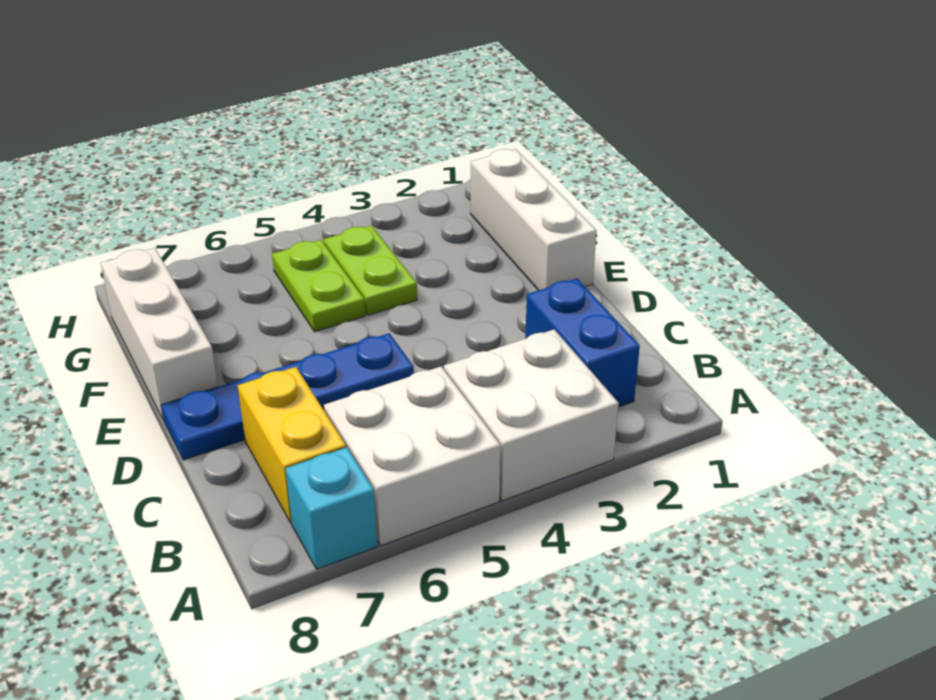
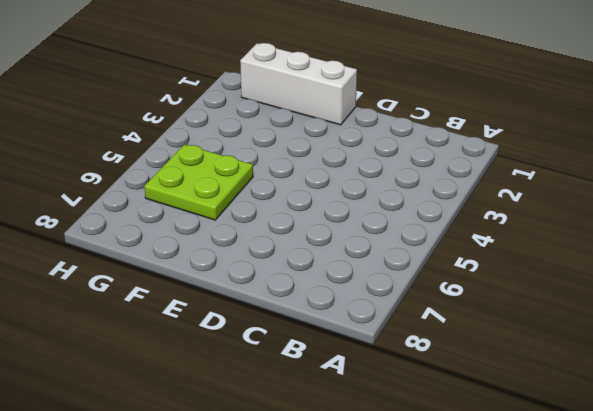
lime plate F5:G6 level 1 -> lime plate F5:G5 level 1
none -> white brick A3:B4 level 1
none -> white brick A5:B6 level 1

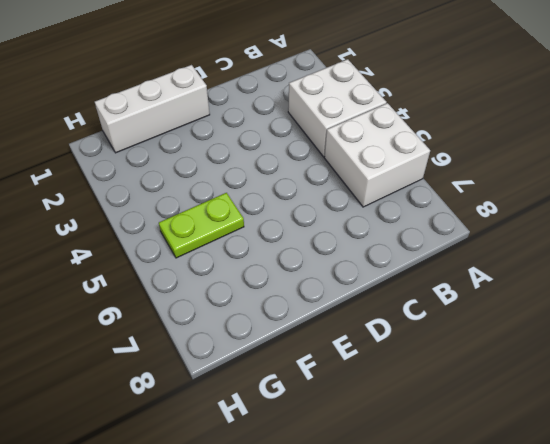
none -> cyan brick A7 level 1
none -> blue brick B2:C2 level 1

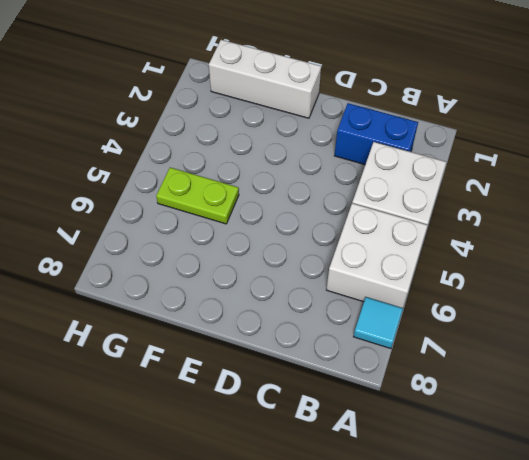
cyan tile A7 level 1 -> cyan brick A7 level 1
none -> yellow brick B7:C7 level 1
none -> blue plate D5:D8 level 1

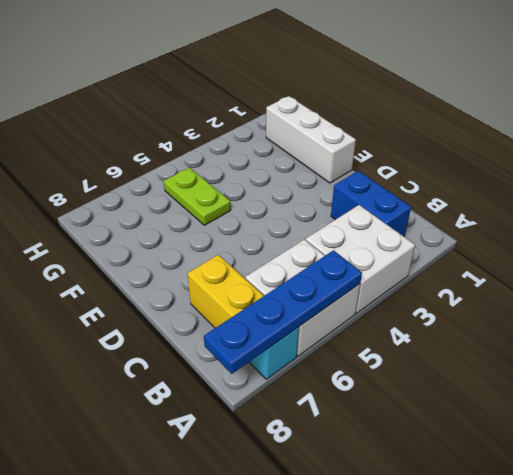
blue plate A5:A8 level 2 -> blue plate D5:D8 level 1
none -> white brick E8:G8 level 1
none -> lime plate F4:G4 level 1

